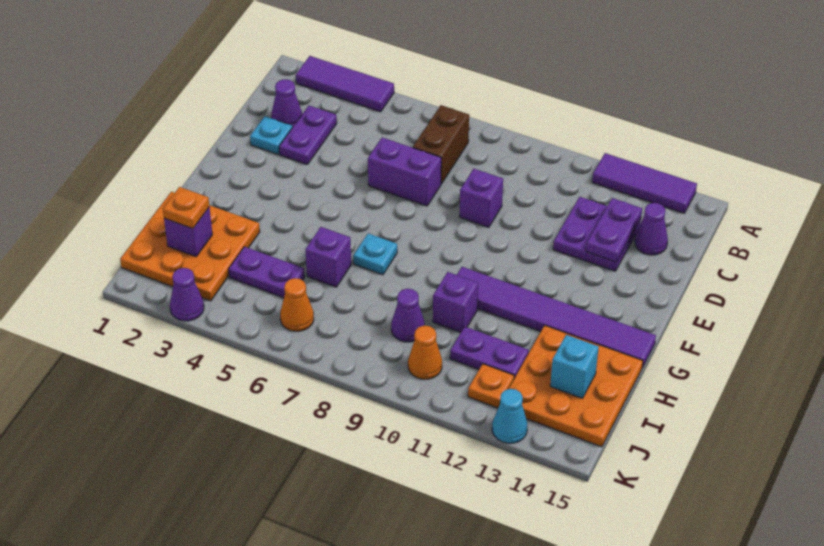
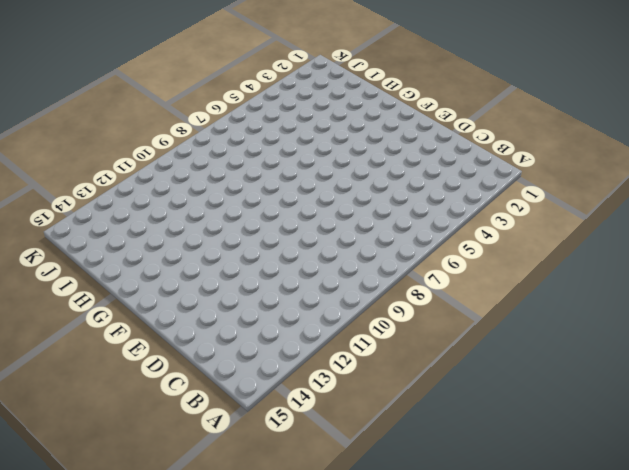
none -> purple tile A2:A4 level 1
none -> purple tile A12:A14 level 1
none -> brown brick B7:C7 level 1

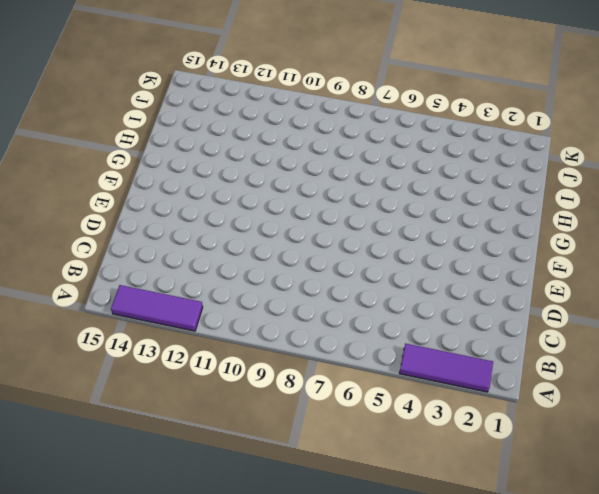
none -> brown brick B7:C7 level 1
none -> purple cone C2 level 1
none -> purple plate C3:D3 level 1

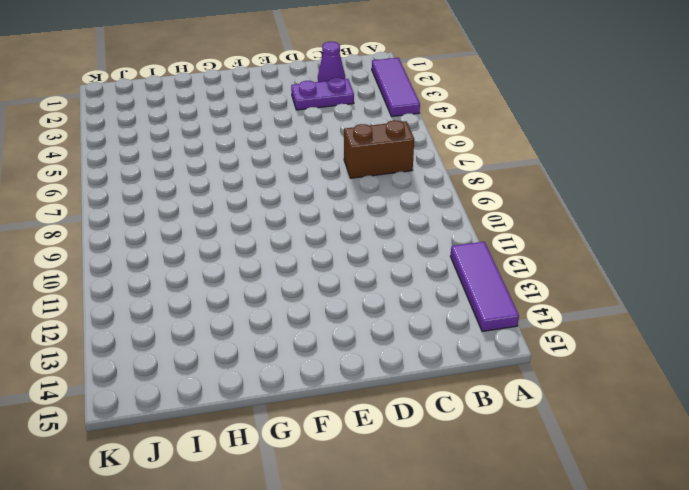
none -> purple plate C12:D13 level 1
none -> purple cone C14 level 1
none -> cyan plate D2 level 1

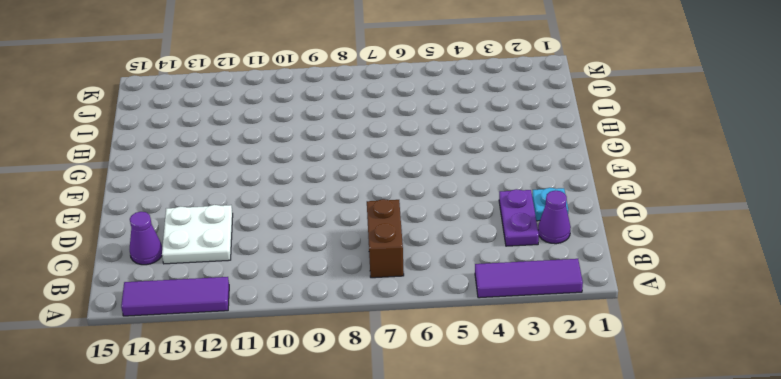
white plate C12:D13 level 1 -> purple plate C12:D13 level 1
none -> purple brick D6:D7 level 1
none -> purple brick D9 level 1
none -> cyan plate G7 level 1

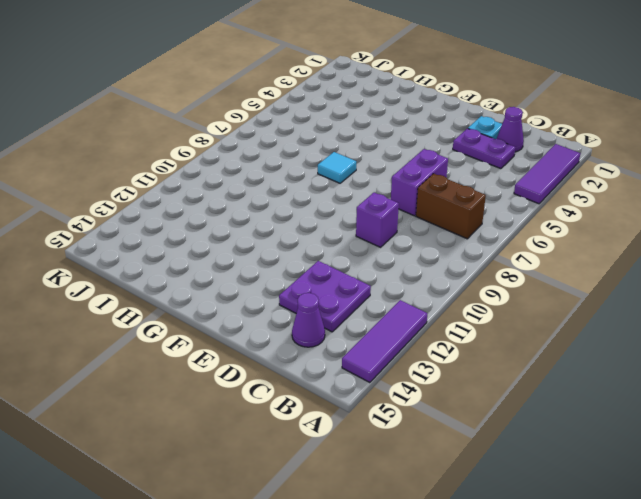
cyan tile G7 level 1 -> cyan plate G7 level 1
none -> purple tile G10:G15 level 1
none -> orange plate H1:J3 level 1
none -> purple brick H6 level 1

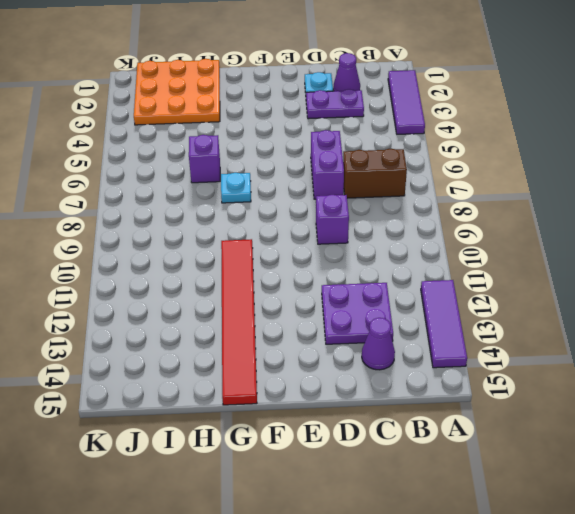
red tile G10:G15 level 1 -> purple tile G10:G15 level 1
none -> purple brick H10 level 1
none -> orange plate H13:J15 level 1
none -> purple plate I4:I5 level 1

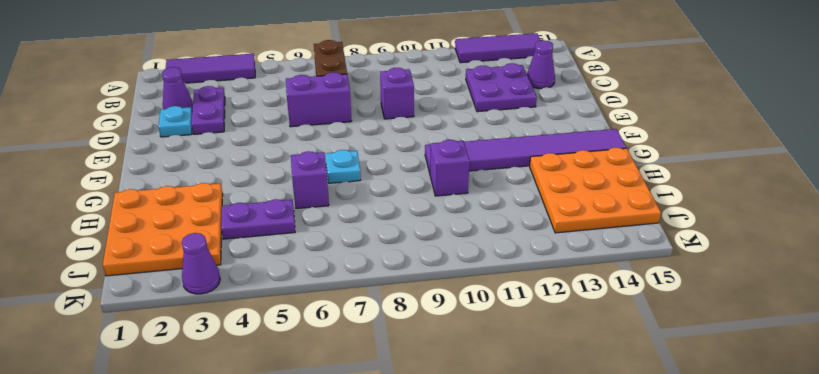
none -> purple cone I9 level 1
none -> purple plate I11:I12 level 1
none -> orange cone J6 level 1

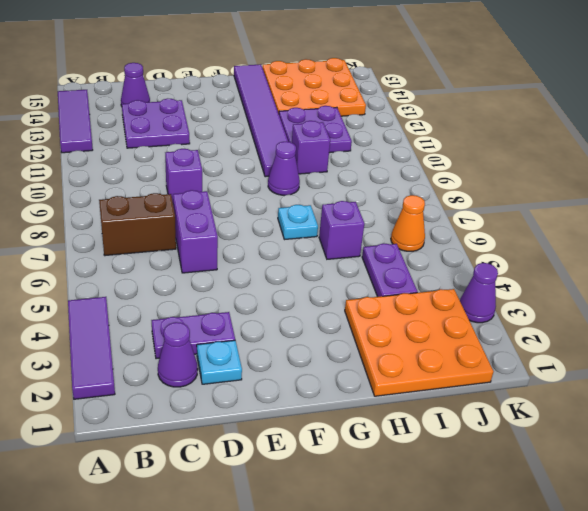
purple cone G9 level 1 -> purple cone I9 level 1
purple plate H11:I12 level 1 -> purple plate I11:I12 level 1
none -> orange cone J10 level 1
none -> orange plate J12 level 1
none -> cyan cone K13 level 1

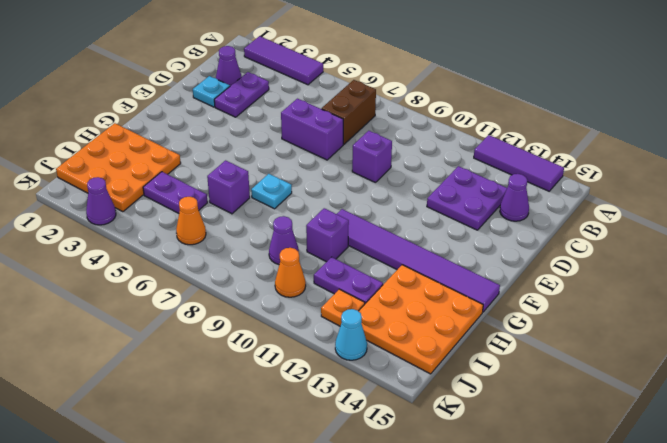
none -> purple plate C13:D13 level 2
none -> purple brick I2 level 2
none -> cyan brick I14 level 2

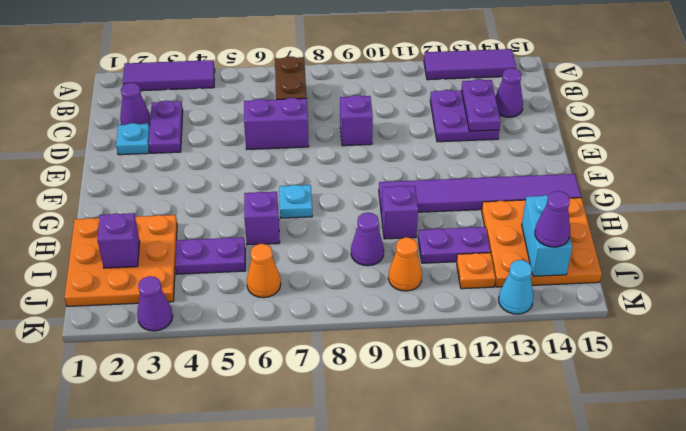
cyan brick I14:J14 level 2 -> cyan brick I14 level 2
purple cone J14 level 3 -> none
none -> orange plate I2 level 3

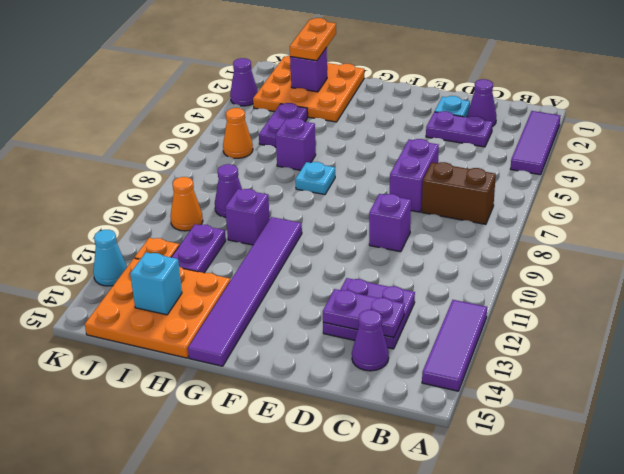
orange plate I1:I2 level 3 -> orange plate I2 level 3

